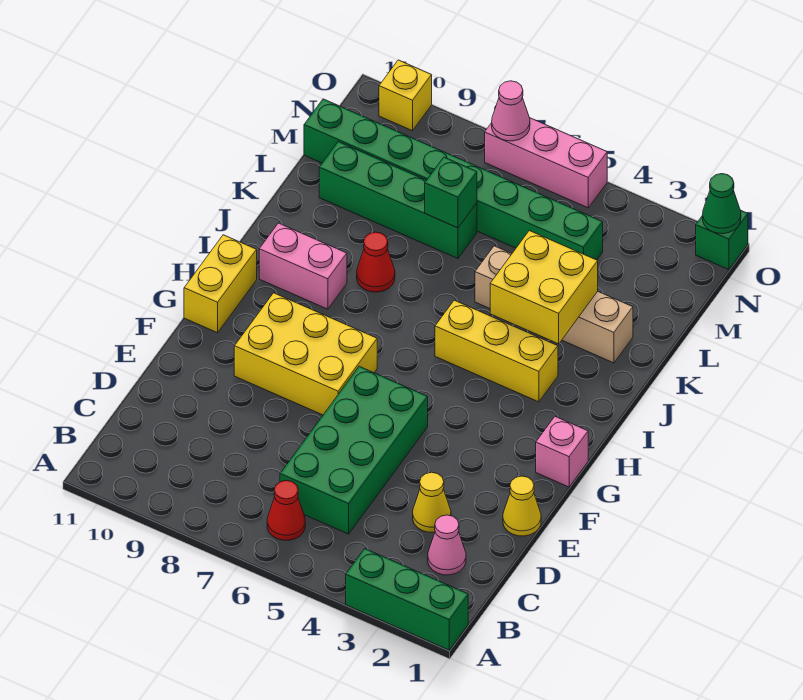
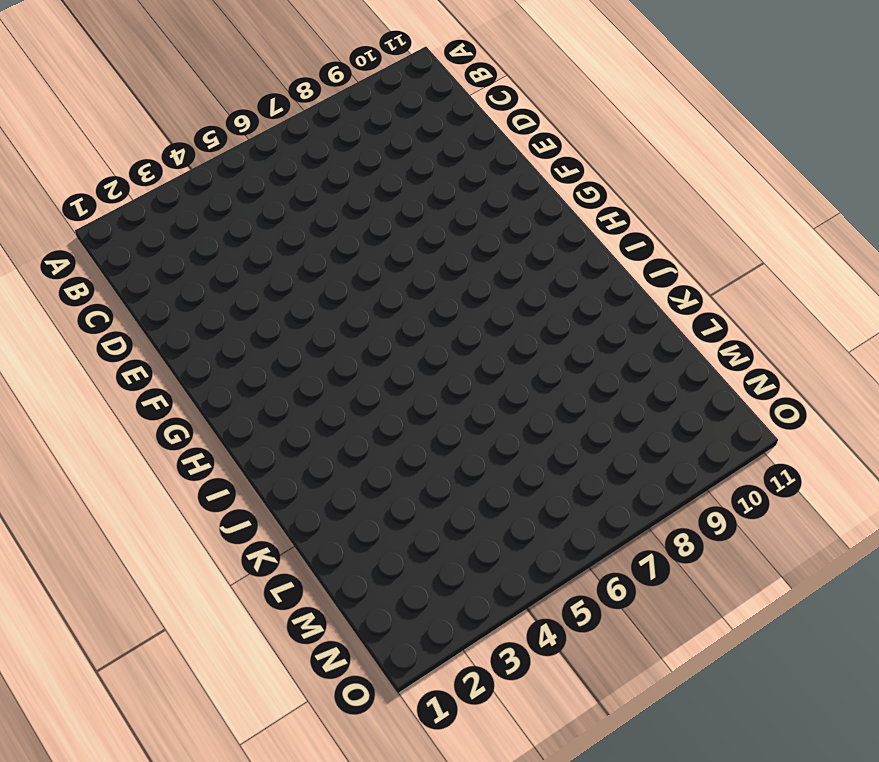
none -> green brick A1:A3 level 1
none -> red cone B6 level 1
none -> pink cone C2 level 1

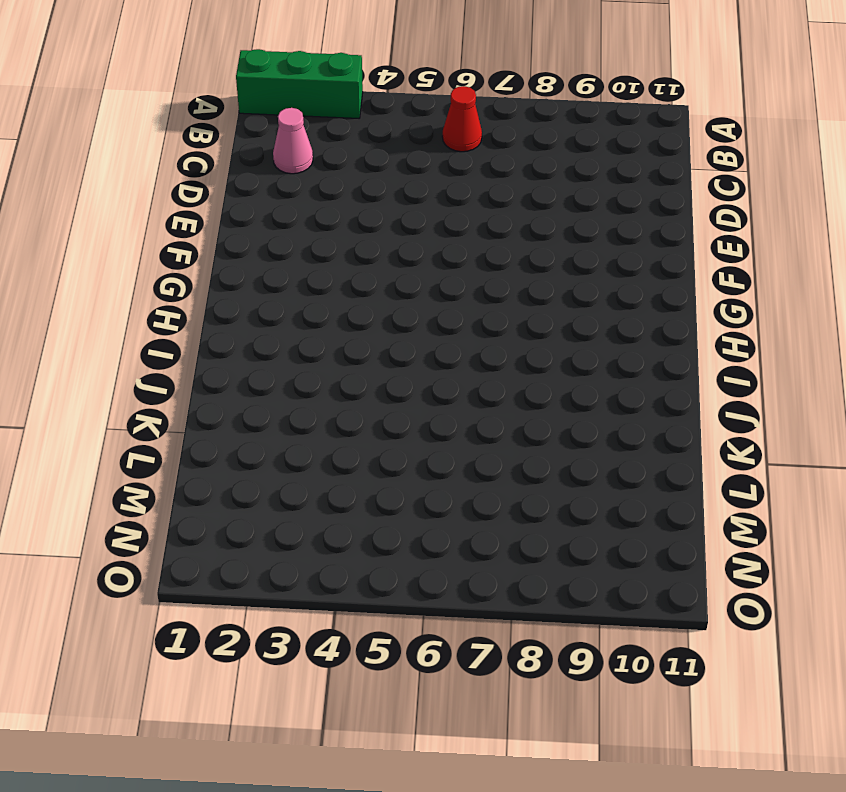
none -> green brick C5:F6 level 1
none -> yellow cone D3 level 1
none -> yellow cone E1 level 1

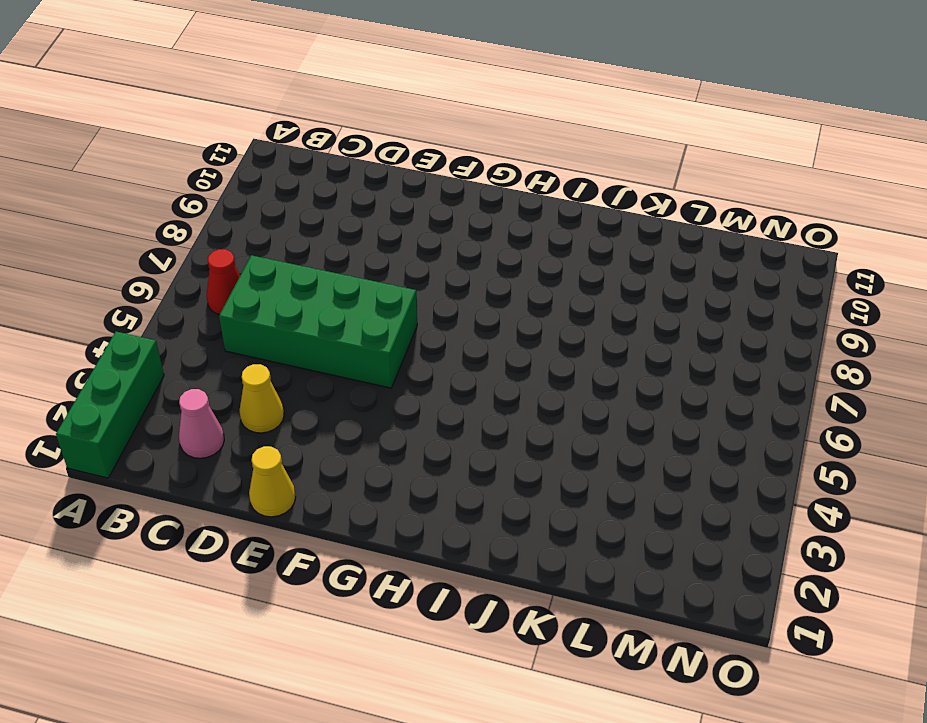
none -> yellow brick F7:G9 level 1
none -> pink brick G1 level 1
none -> yellow brick G11:H11 level 1

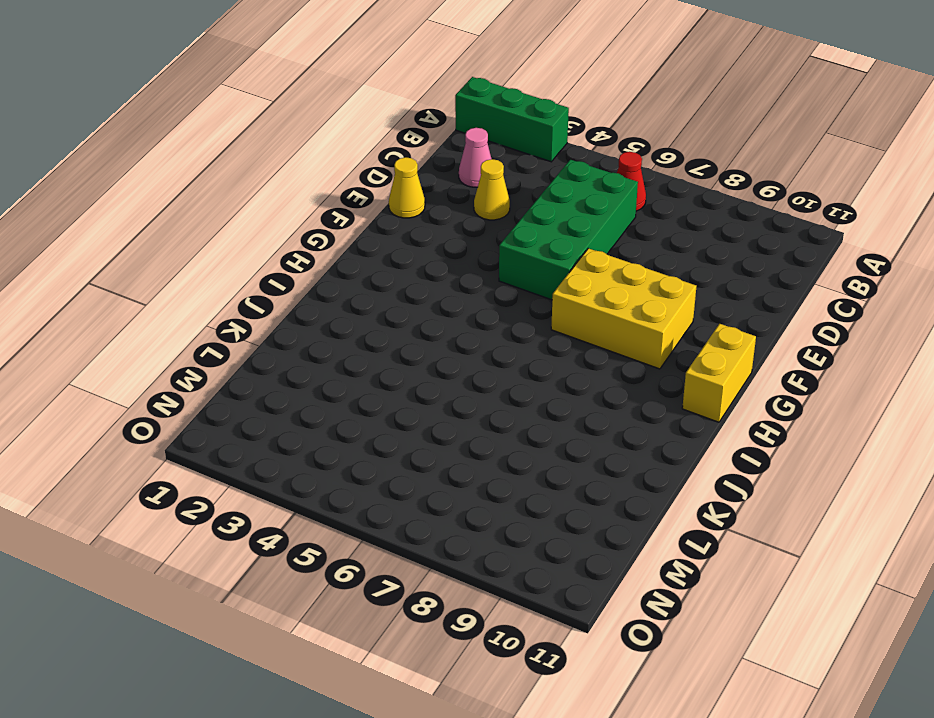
none -> pink brick G1 level 1
none -> yellow brick I3:I5 level 1
none -> pink brick I9:I10 level 1

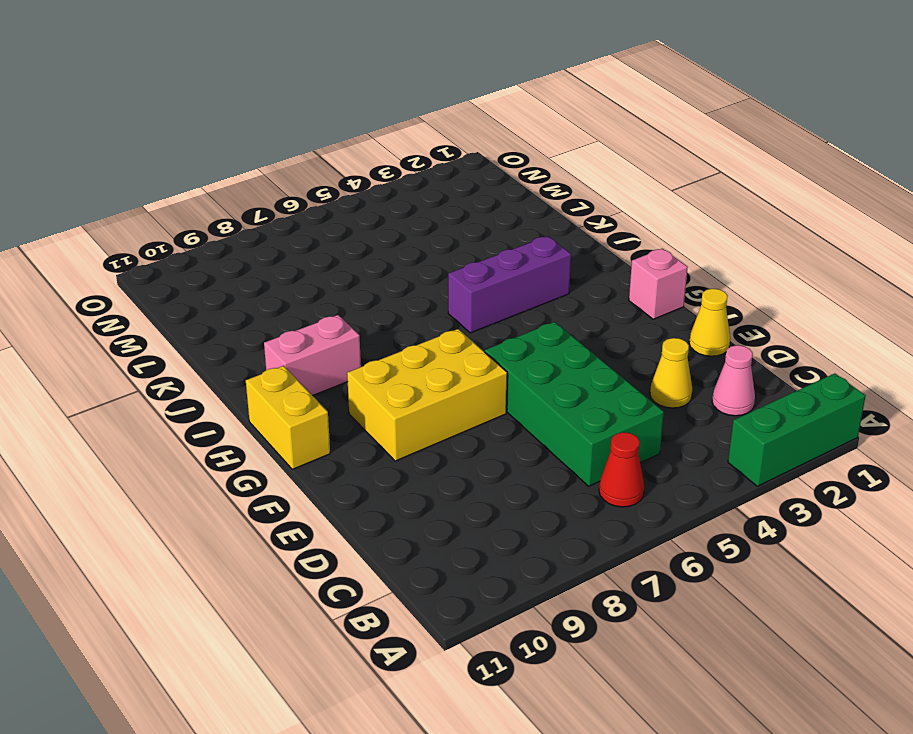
purple brick I3:I5 level 1 -> yellow brick I3:I5 level 1
none -> red cone J8 level 1
none -> tan brick K2:K5 level 1
none -> green brick L7:L10 level 1

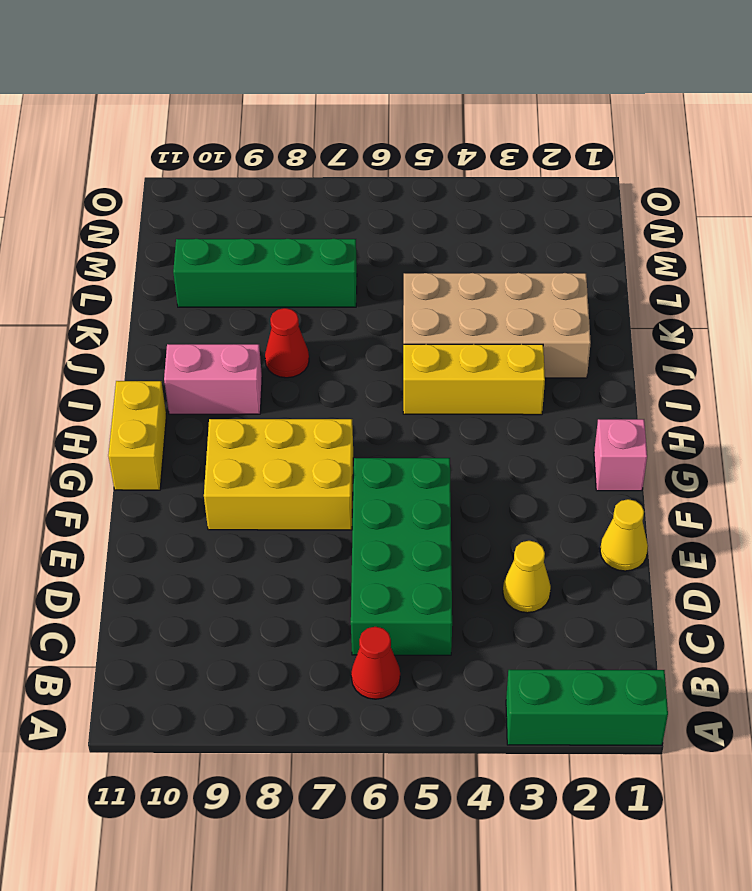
tan brick J2:K5 level 1 -> tan brick K2:K5 level 1
none -> pink cone C2 level 1
none -> green brick M4:M11 level 1
none -> green brick O1 level 1

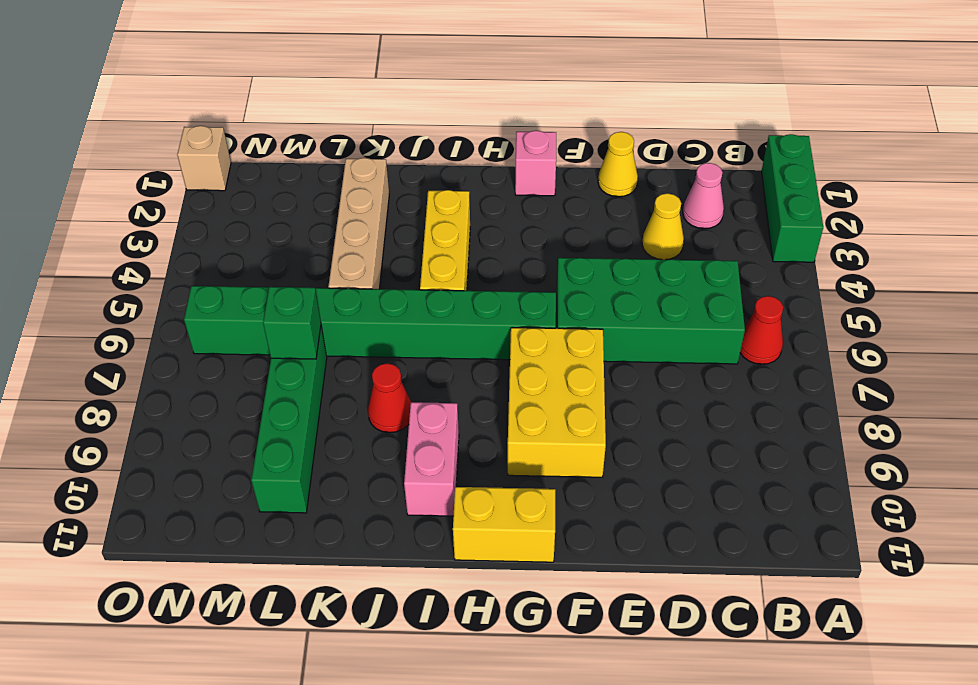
green brick G6:N6 level 1 -> green brick M4:M11 level 1
tan brick O1 level 1 -> green brick O1 level 1
none -> pink brick O5:O7 level 1
none -> yellow brick O10 level 1
none -> yellow brick J3:K4 level 2

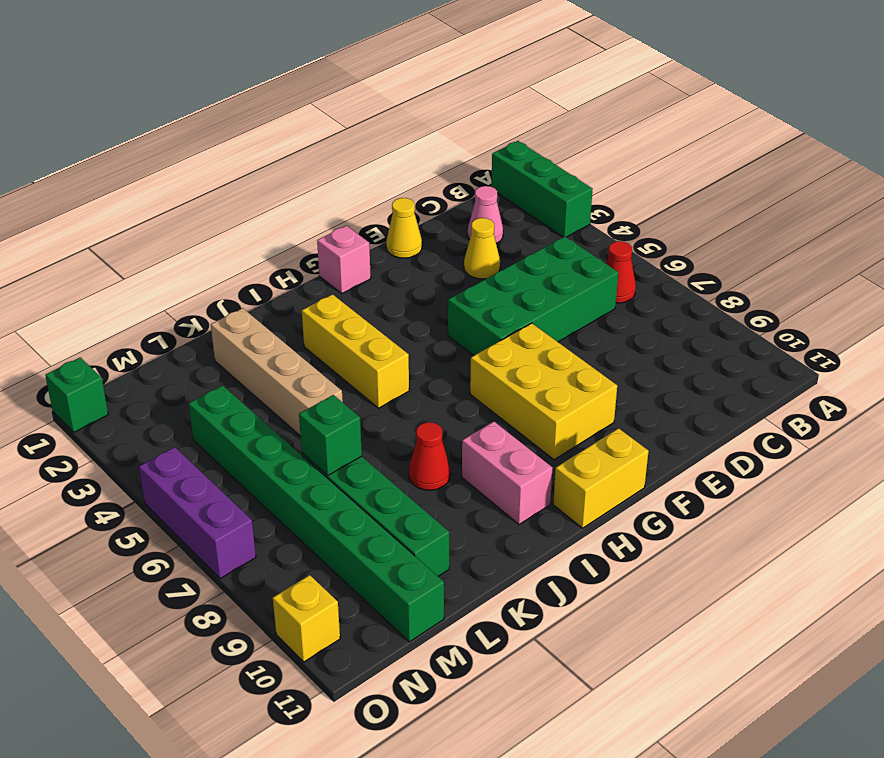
purple brick O5:O7 level 1 -> pink brick O5:O7 level 1
none -> yellow brick J3:K4 level 2
none -> green cone O1 level 2
none -> pink cone O7 level 2

